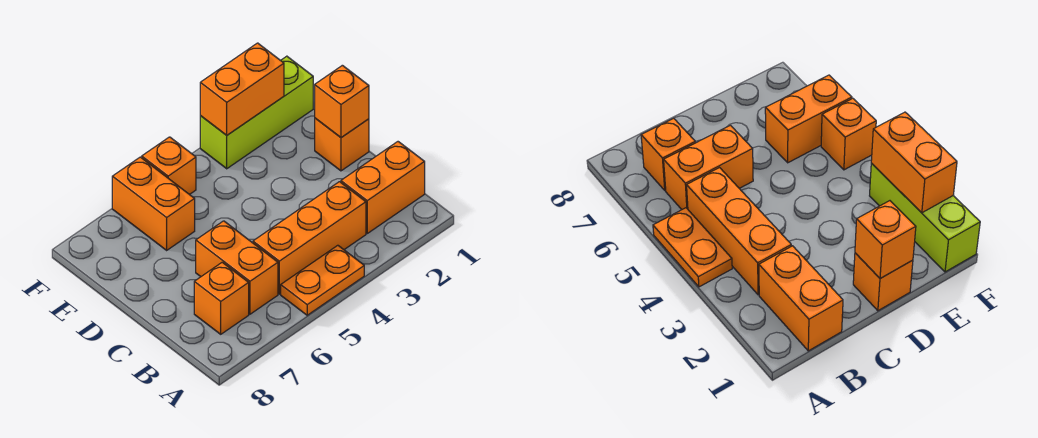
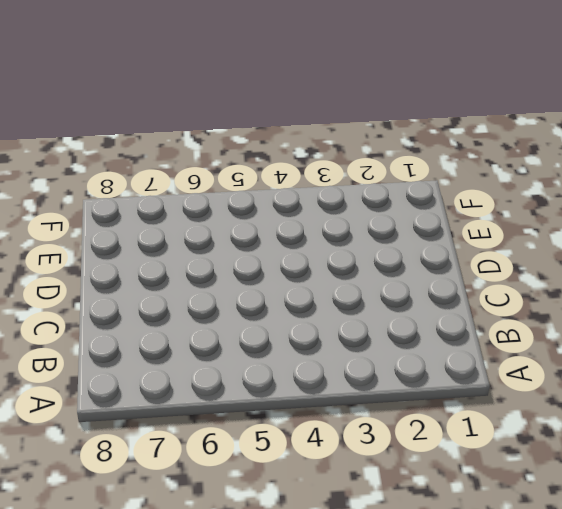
none -> orange plate A4:A5 level 1
none -> orange brick B1:B2 level 1

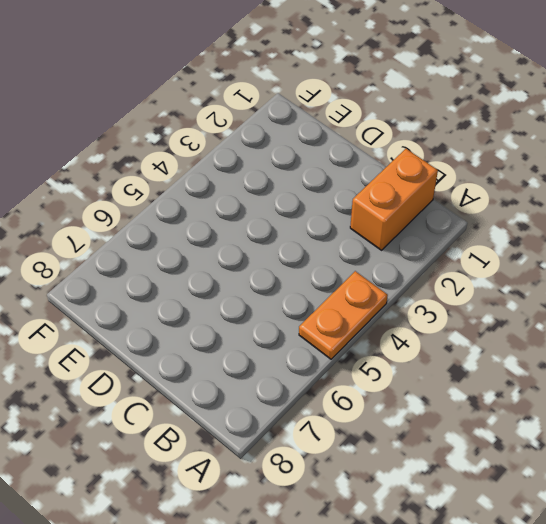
none -> orange brick B3:B5 level 1
none -> orange brick B6:C6 level 1

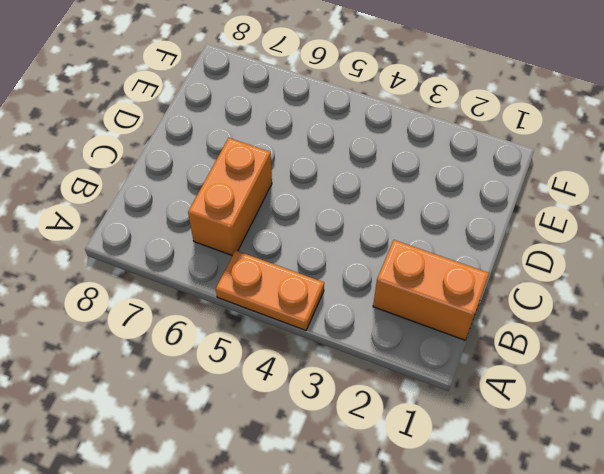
none -> orange brick B3:B5 level 1
none -> orange brick B7 level 1

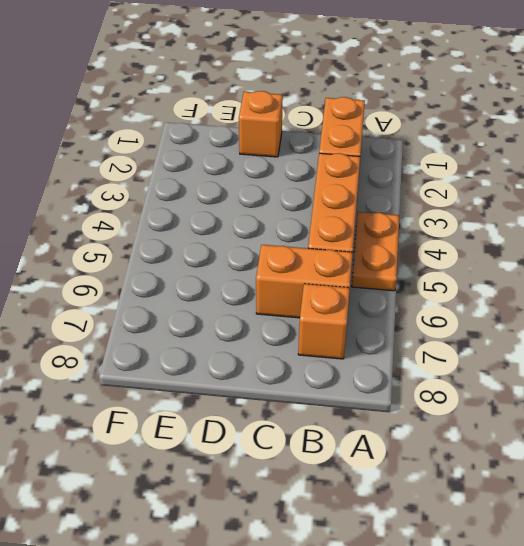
none -> orange brick E6:F6 level 1
none -> lime brick F1:F3 level 1

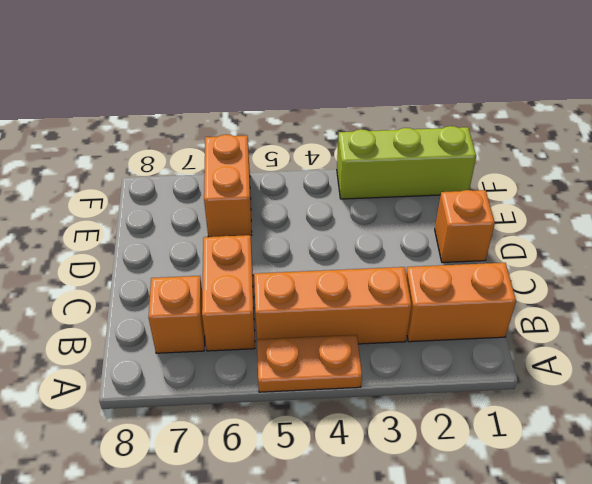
none -> orange brick F5 level 1
none -> orange brick D1 level 2

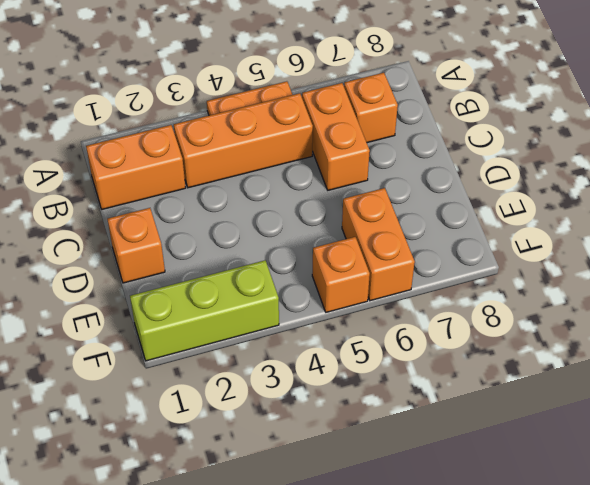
none -> orange brick D1 level 2
none -> orange brick F2:F3 level 2

